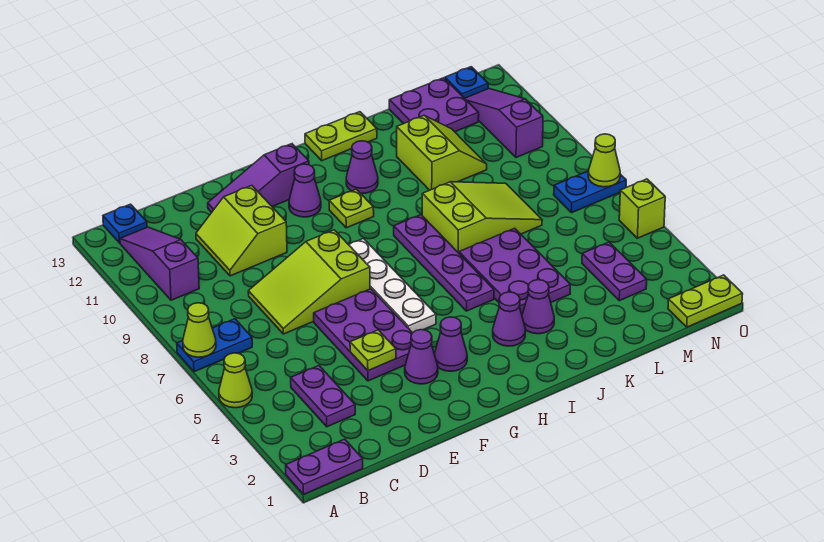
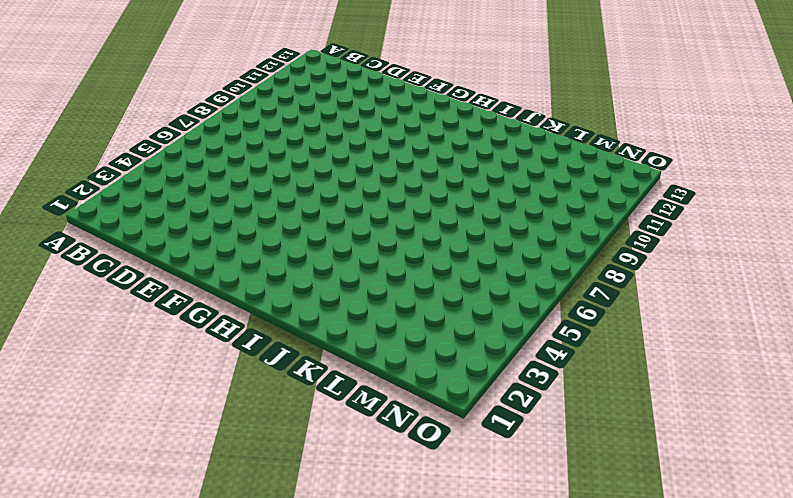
none -> purple plate A1:B1 level 1
none -> lime cone A5 level 1
none -> blue plate A7:B7 level 1
none -> purple slope B10:B12 level 1 top 10

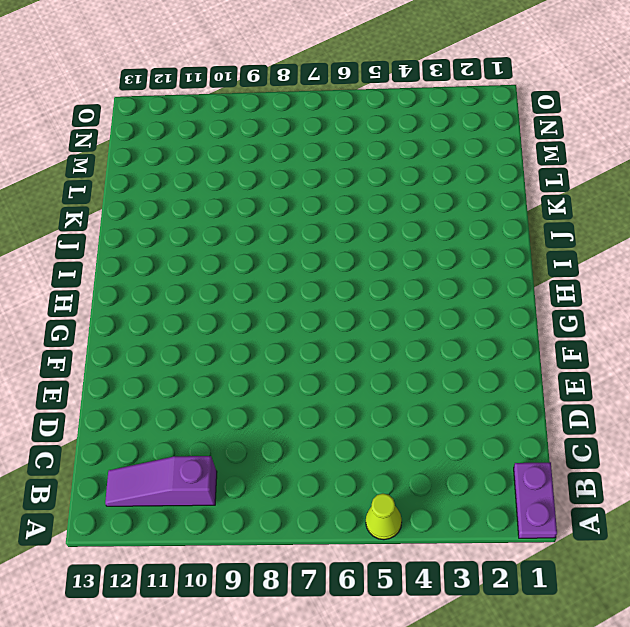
none -> blue plate A7:B7 level 1
none -> blue plate B13 level 1
none -> purple plate C3:C4 level 1
none -> lime slope D7:F8 level 1 top F

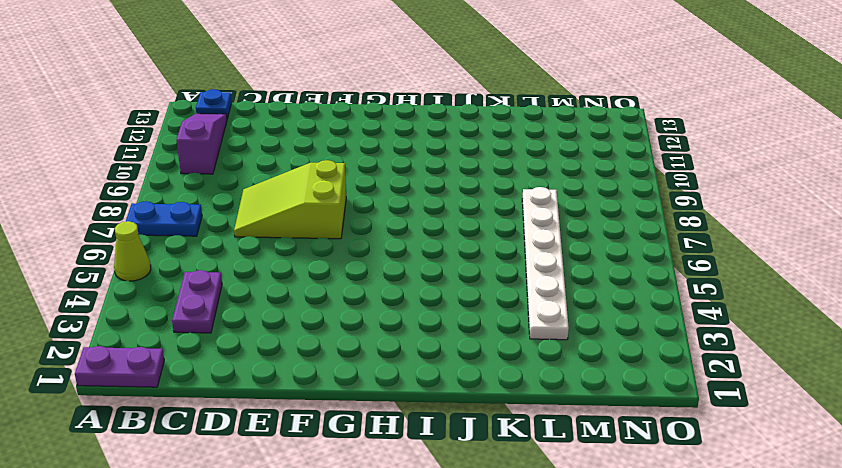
white plate L3:L8 level 1 -> lime slope J7:L8 level 1 top J
none -> lime slope D10:E11 level 1 top E
none -> purple plate E4:F6 level 1
none -> purple slope E12:G12 level 1 top G
none -> purple cone F3 level 1

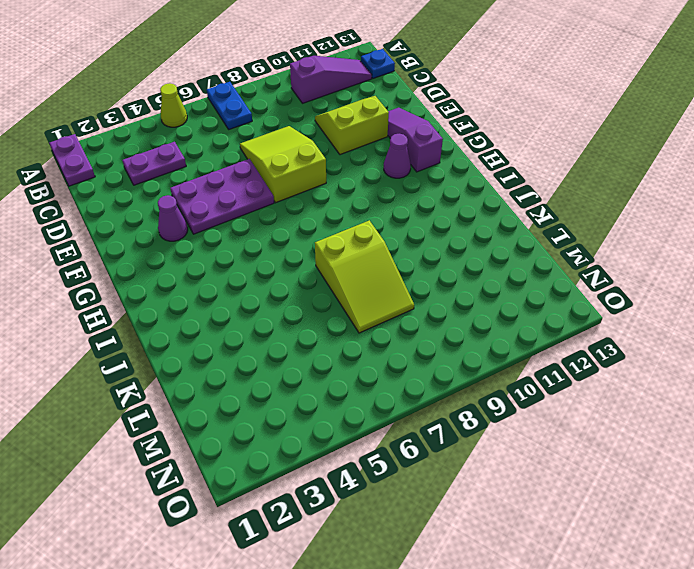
none -> purple cone G3 level 1
none -> white plate G5:G8 level 1
none -> lime plate H10 level 1
none -> purple cone I3 level 1

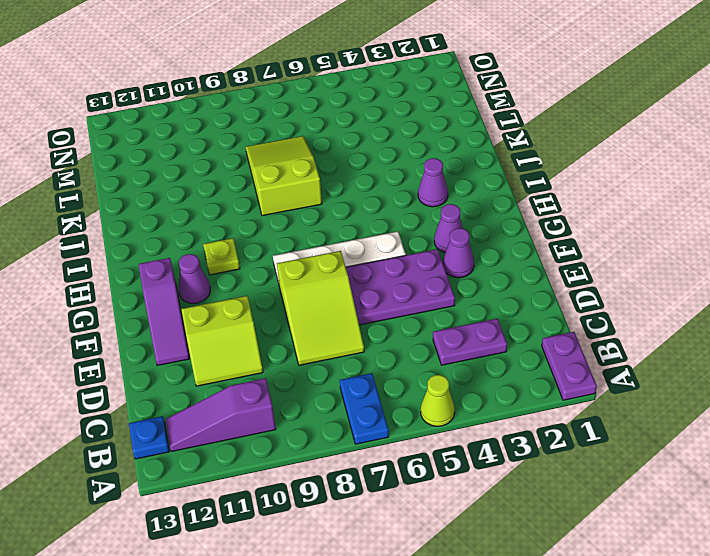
none -> purple plate I5:I8 level 1
none -> purple cone I11 level 1
none -> lime plate I13:J13 level 1
none -> purple cone J3 level 1

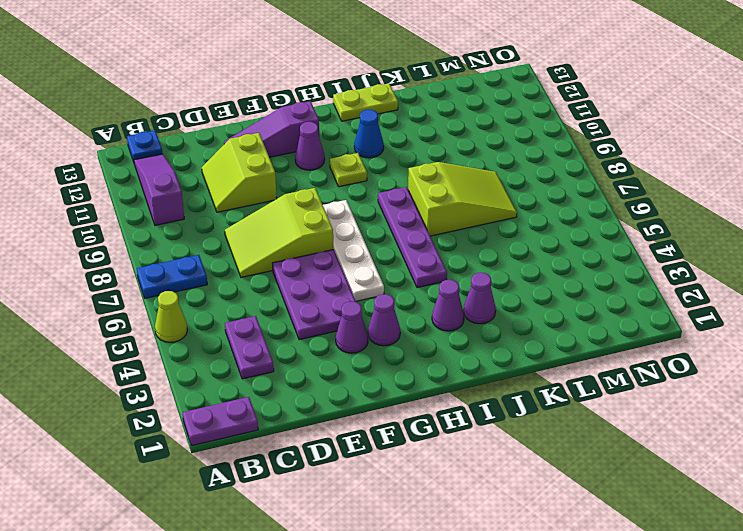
blue cone I11 level 1 -> purple cone I11 level 1
none -> purple plate J4:K6 level 1
none -> lime slope K10:L11 level 1 top K
none -> purple plate L12:M13 level 1
none -> purple plate M3:M4 level 1

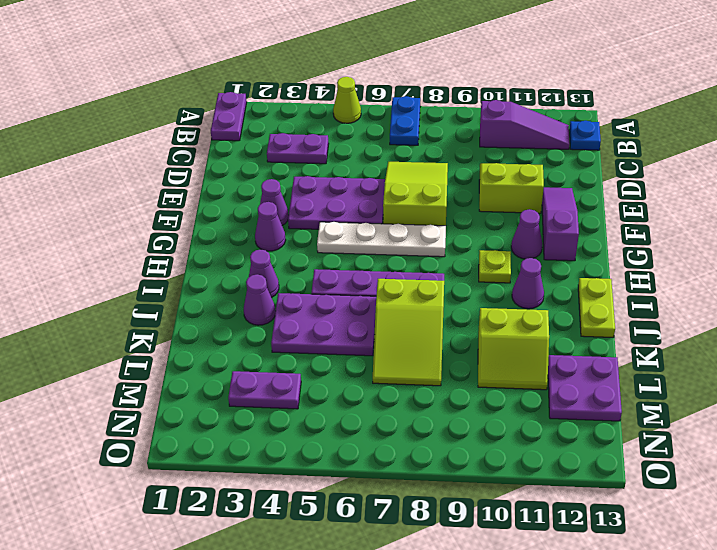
none -> lime plate N1:O1 level 1
none -> blue plate N7:O7 level 1
none -> purple slope N10:N12 level 1 top 10
none -> blue plate N13 level 1

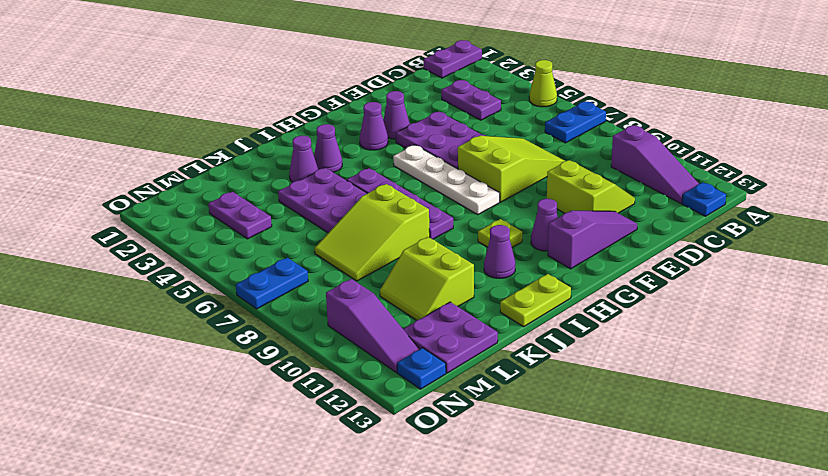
none -> lime plate N1:O1 level 1
none -> lime brick O5 level 1
none -> lime cone A7 level 2
none -> lime plate E4 level 2

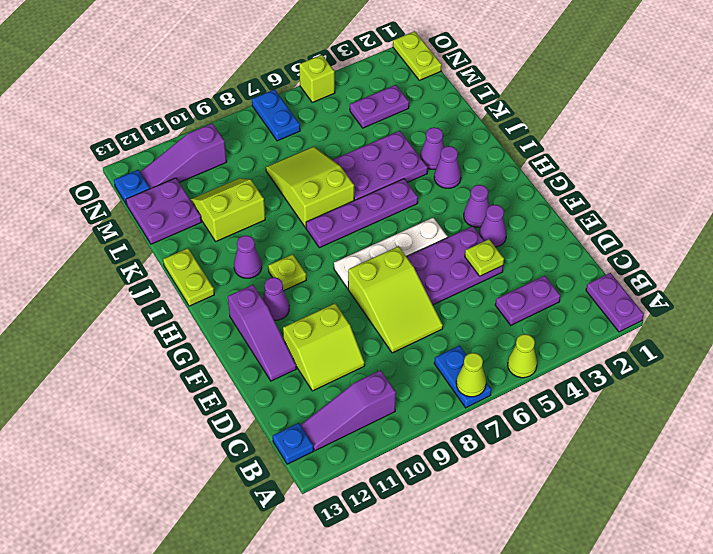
none -> lime cone O7 level 2

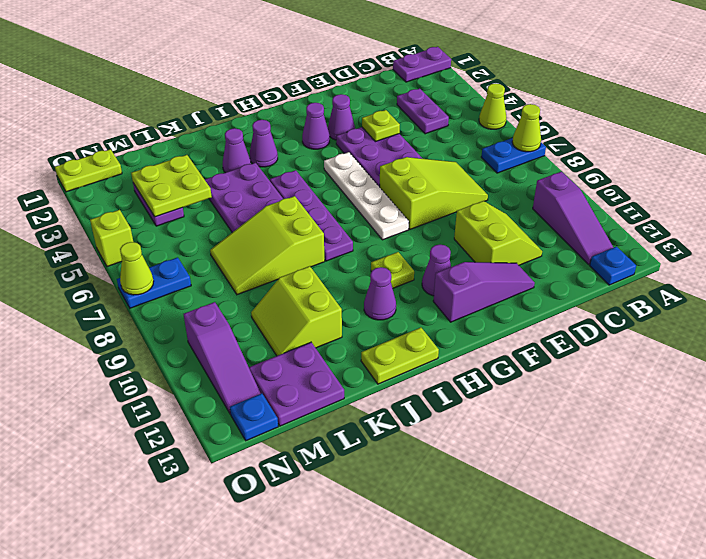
lime plate L3:M4 level 2 -> none

